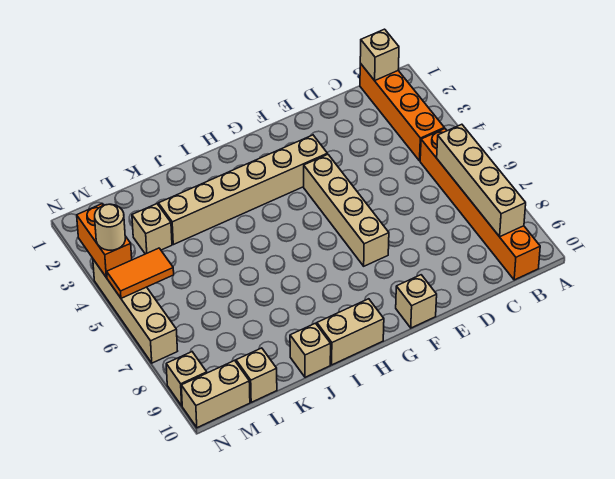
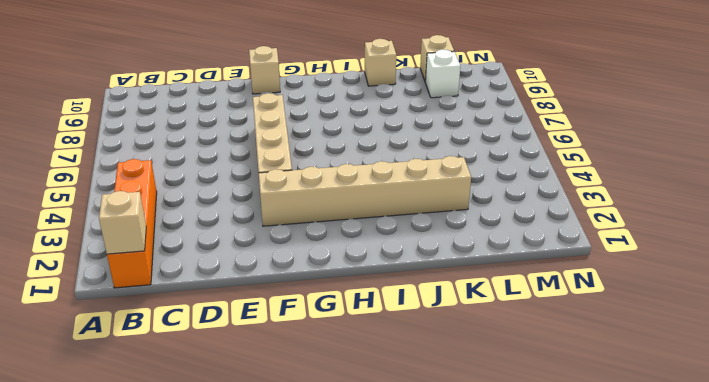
white brick L9 level 1 -> none
none -> orange brick B5:B10 level 1
none -> tan brick H10:I10 level 1
none -> tan brick L3 level 1

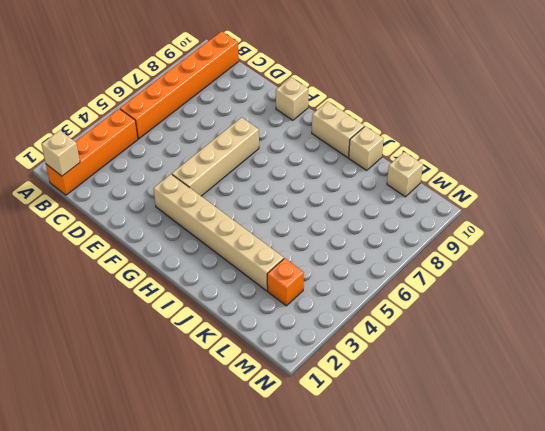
orange brick L3 level 1 -> tan brick L3 level 1
none -> tan brick M10:N10 level 1
none -> tan brick N4:N7 level 1
none -> tan brick N9 level 1

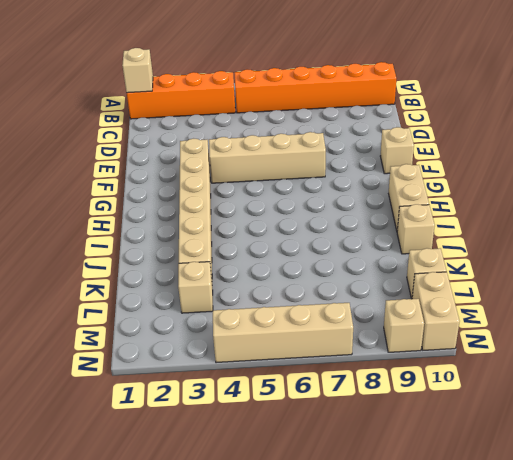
none -> tan brick B6:B9 level 2
none -> orange tile M5:N5 level 2
none -> orange brick N3:N4 level 2

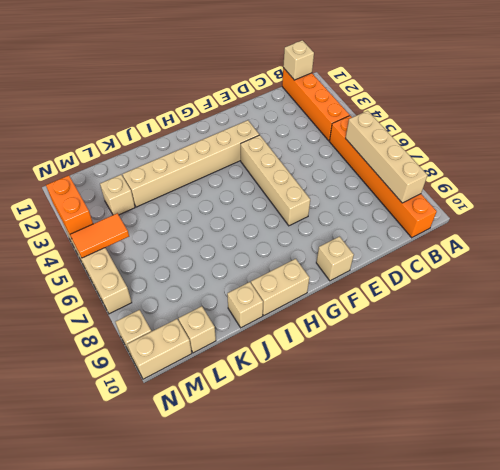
none -> tan round brick N4 level 3

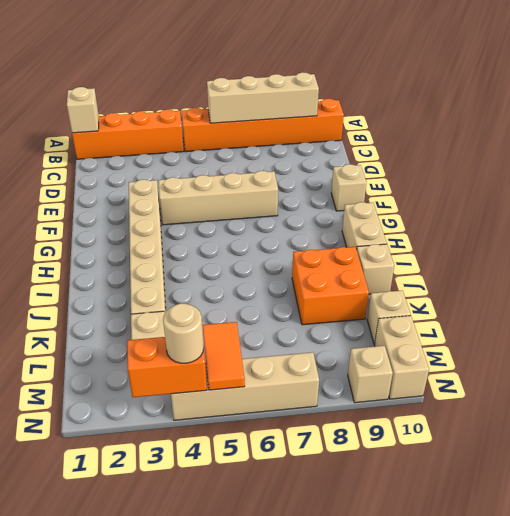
orange brick J8:K9 level 1 -> none

